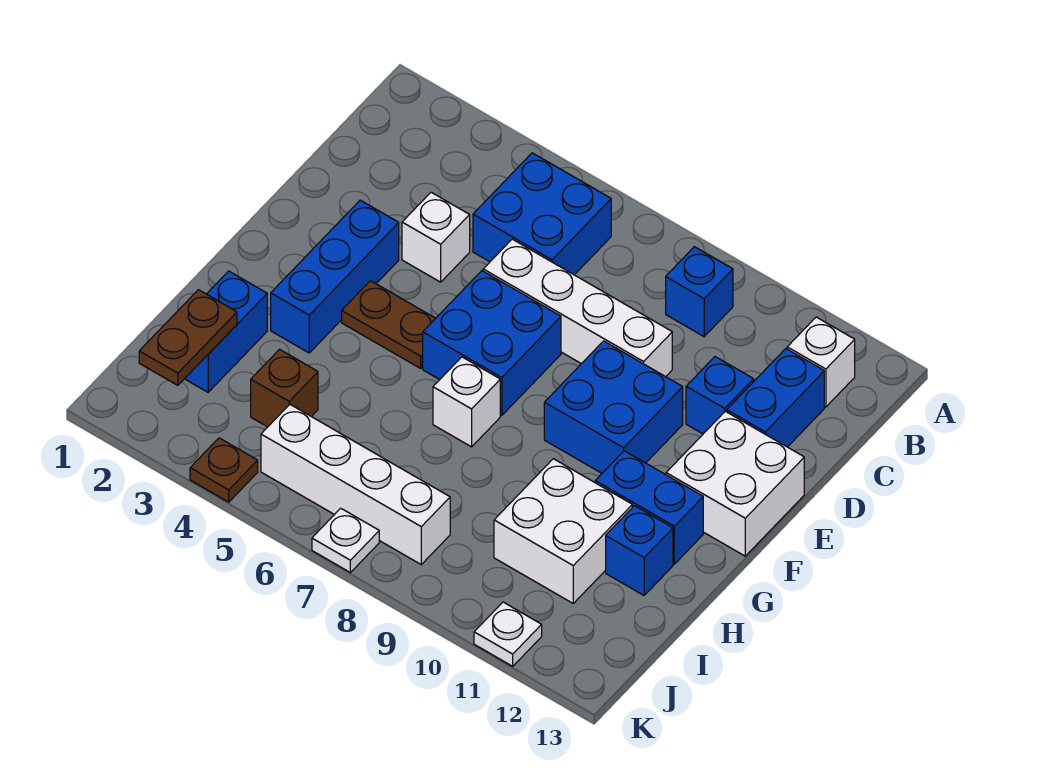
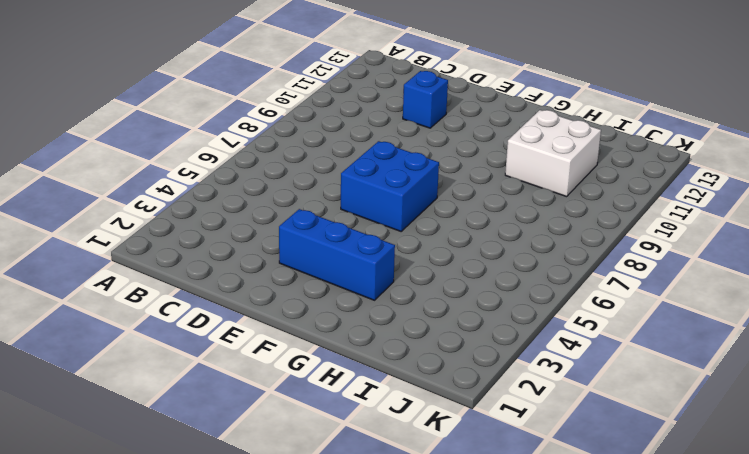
none -> blue brick B5:C6 level 1
none -> blue brick B9 level 1
none -> white brick B12 level 1

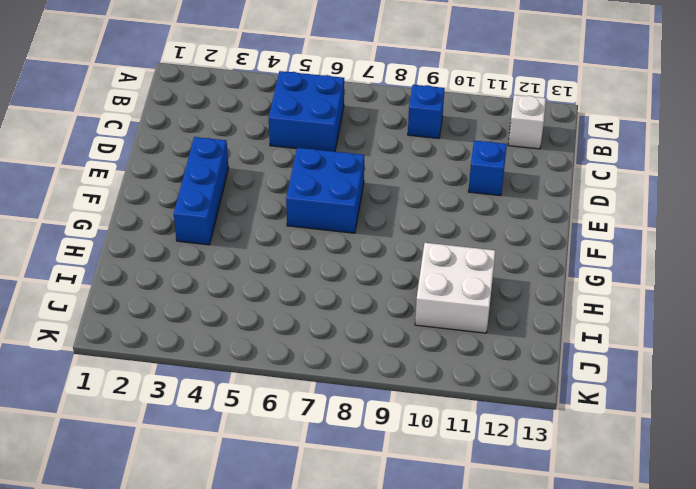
none -> blue brick C12:D12 level 1
none -> white brick D4 level 1
none -> white brick D6:D9 level 1

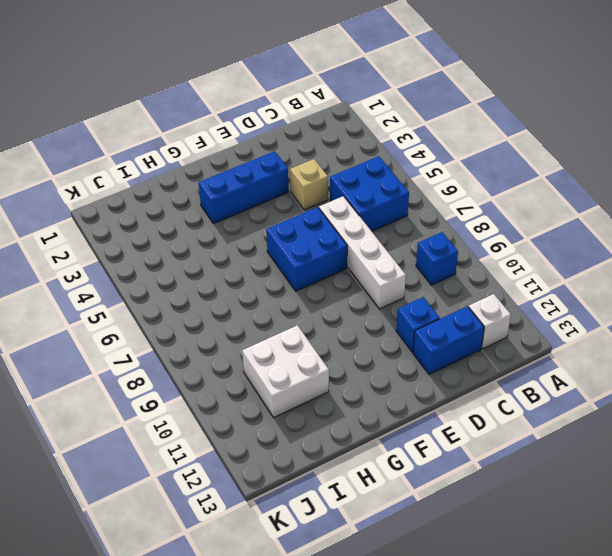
tan brick D4 level 1 -> white brick D4 level 1
none -> blue brick E9:F10 level 1
none -> white brick E12:F13 level 1
none -> brown plate F4:F5 level 1

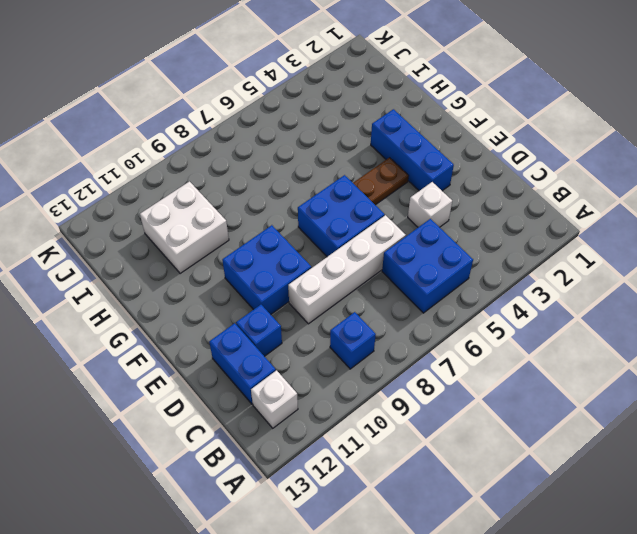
none -> white brick E12:F13 level 1
none -> white brick G7 level 1
none -> blue brick G11:G12 level 1

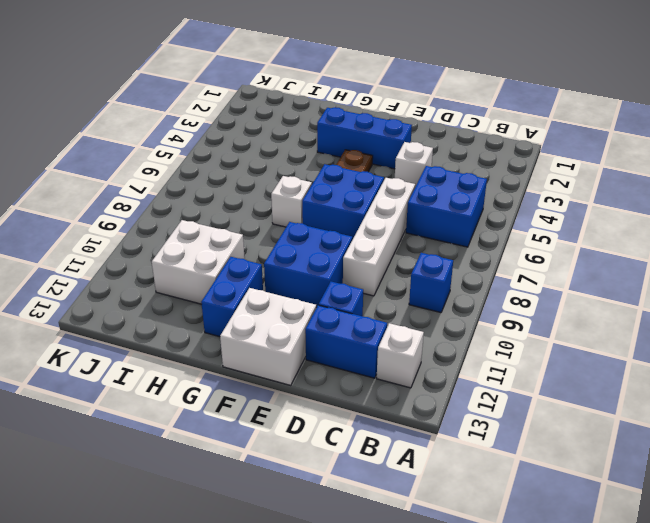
none -> blue brick H2:I2 level 1
none -> blue brick H12 level 1
none -> brown brick I4 level 1

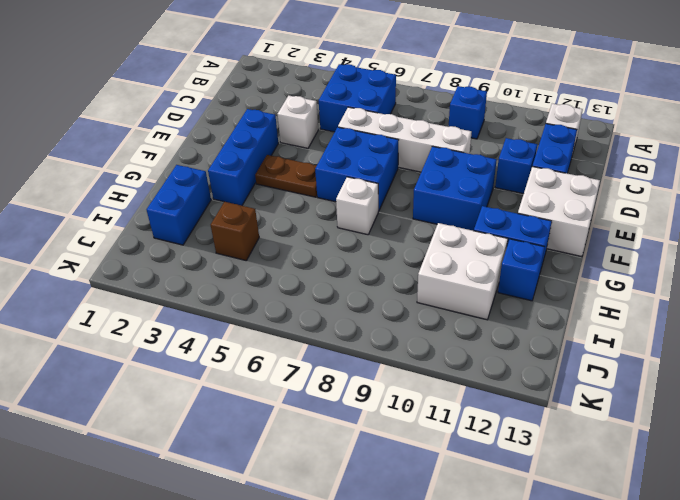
none -> white brick J5:J8 level 1
none -> brown plate K4 level 1
none -> white plate K7 level 1

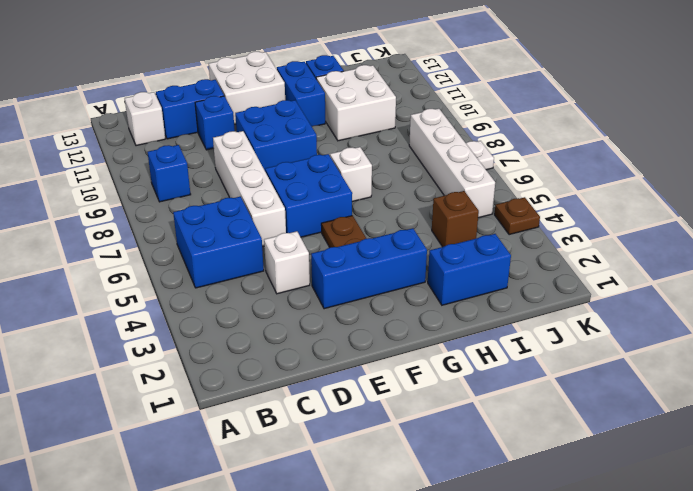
none -> white plate K11 level 1
none -> brown plate I2:J2 level 2

